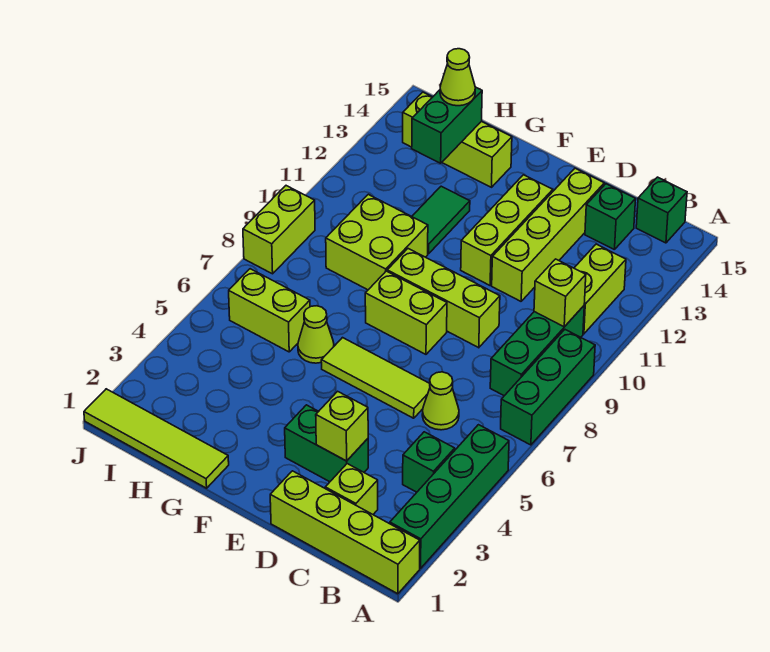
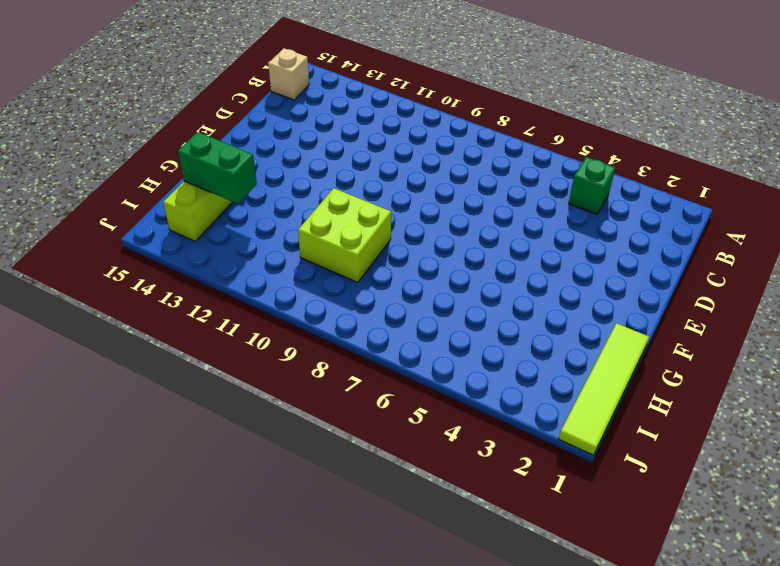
tan brick B15 level 1 -> green brick B15 level 1
none -> lime brick A1:D1 level 1
none -> green brick A2:A5 level 1
none -> green brick A7:A9 level 1

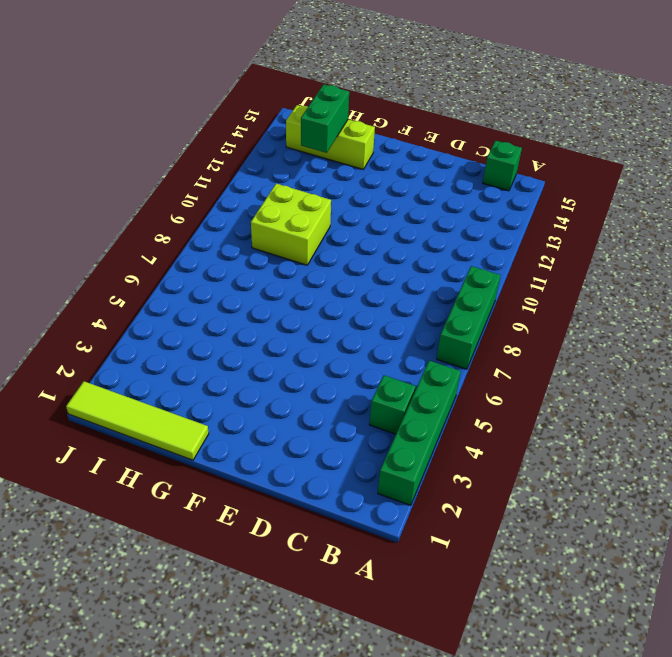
none -> lime brick A1:D1 level 1
none -> green brick B8:B10 level 1
none -> lime brick B11:B12 level 1

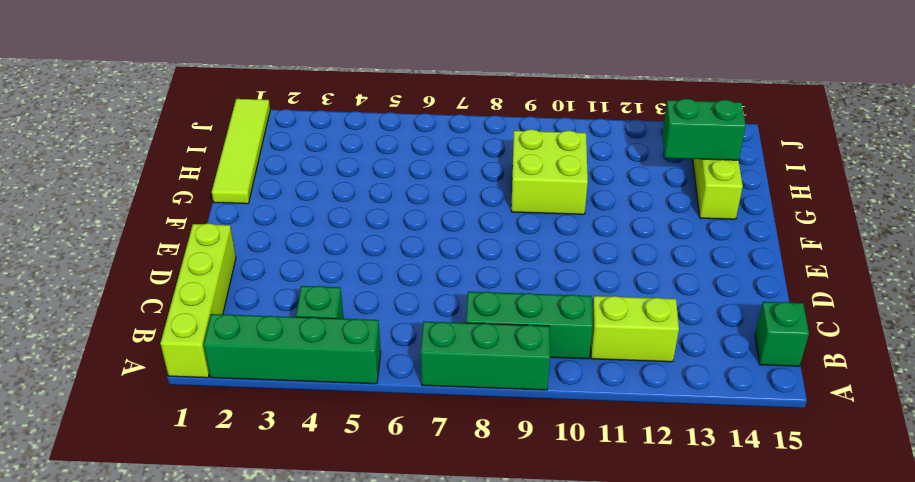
none -> lime brick C2 level 1
none -> lime cone C6 level 1
none -> green brick C14 level 1

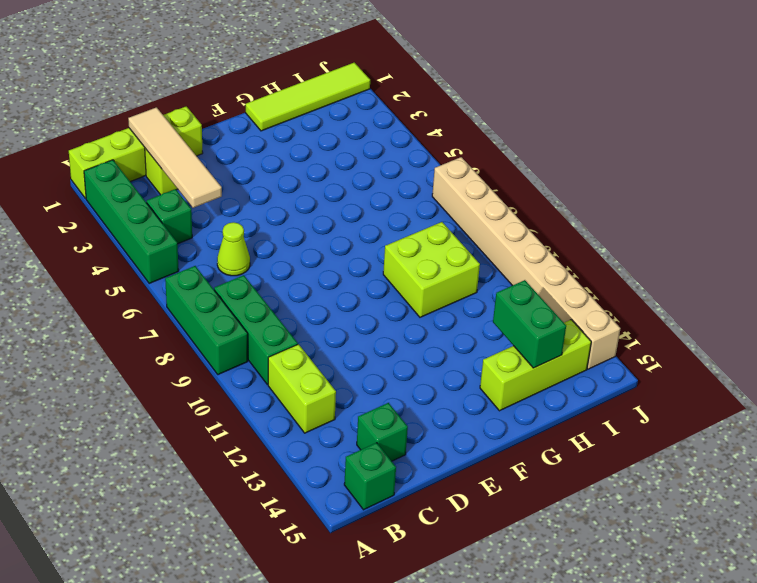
tan tile C1:C4 level 2 -> none
tan brick J7:J14 level 1 -> lime brick J8:J9 level 1
none -> green brick D3:E3 level 1
none -> lime tile D6:F6 level 1
none -> lime brick D9:F9 level 1

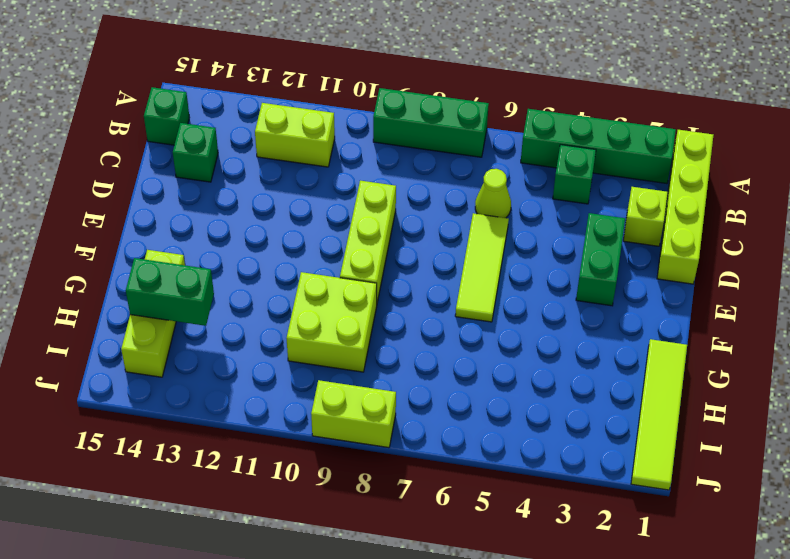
none -> green brick B8:B10 level 1
none -> lime brick D11:D14 level 1
none -> lime brick E8:F8 level 1

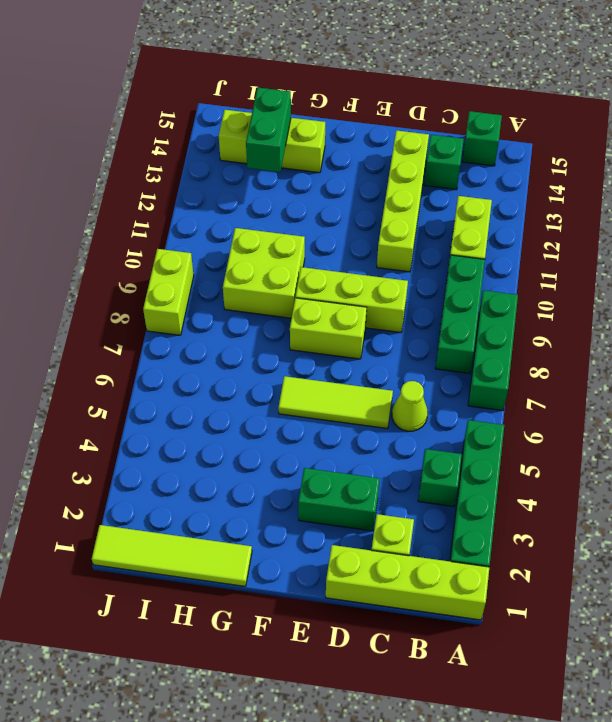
none -> lime brick E11:E13 level 1
none -> lime cone G6 level 1
none -> green tile G11:G12 level 1

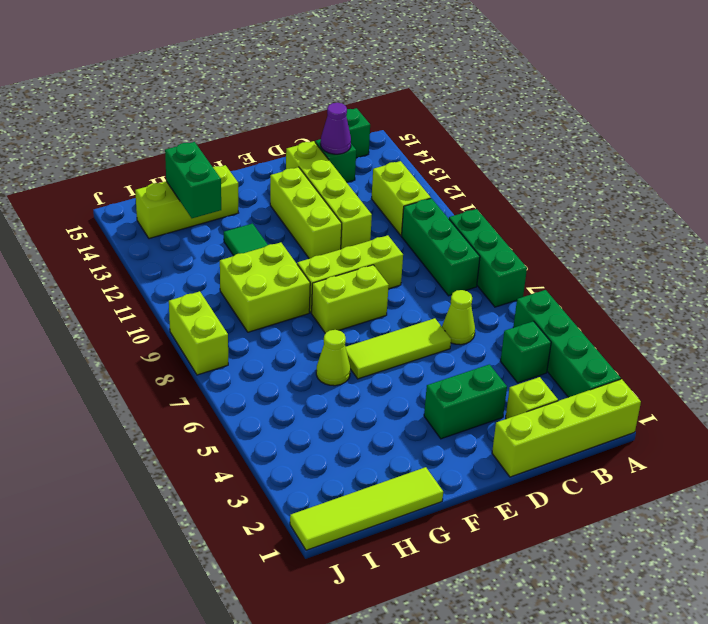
purple cone C14 level 2 -> none
none -> lime brick H6:I6 level 1
none -> lime brick B10 level 2
none -> lime brick D3 level 2

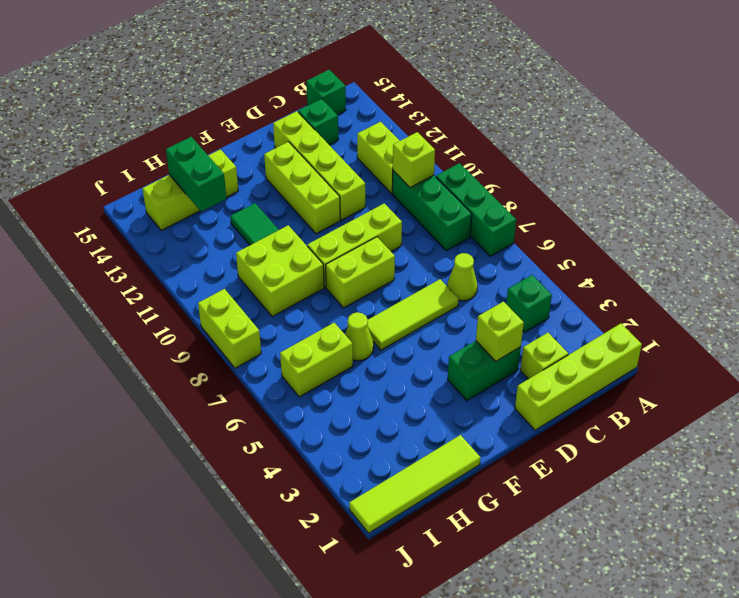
none -> green brick A2:A5 level 1
none -> lime cone H14 level 3

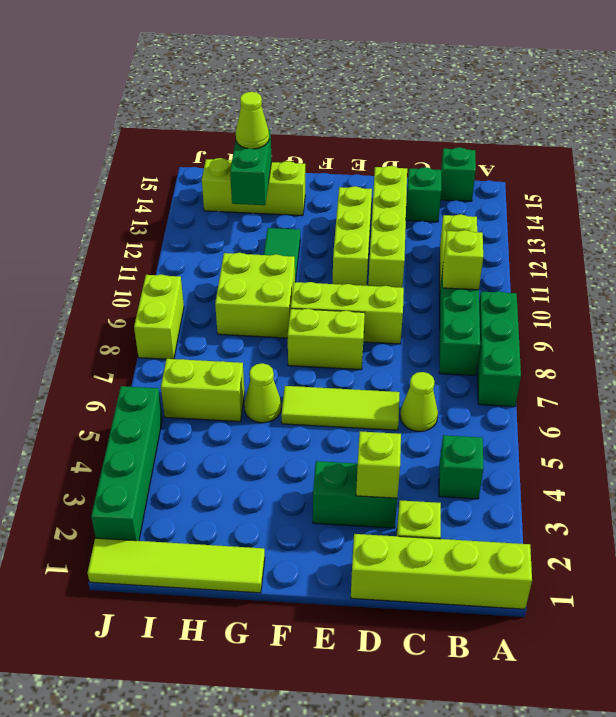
green brick J2:J5 level 1 -> green brick A2:A5 level 1

